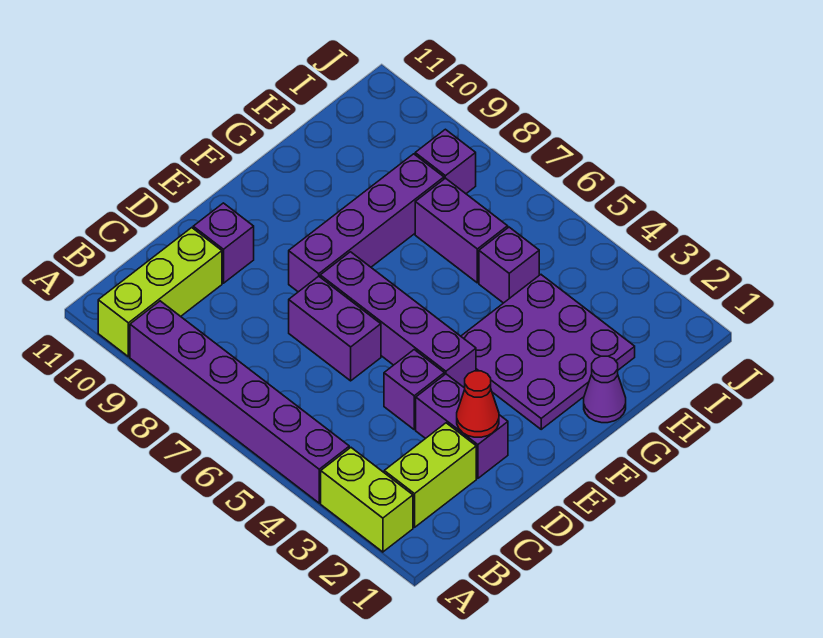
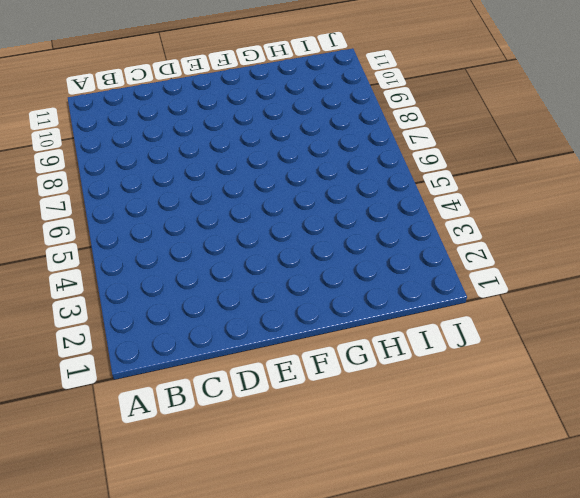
none -> lime brick A2:A3 level 1
none -> purple brick A4:A9 level 1
none -> lime brick A10:C10 level 1

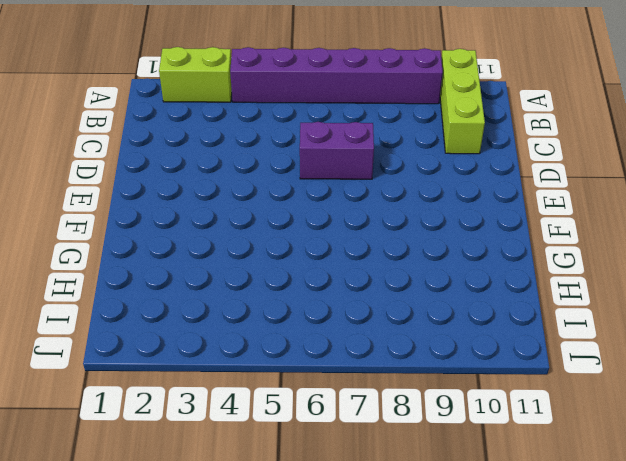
none -> lime brick B2:C2 level 1
none -> purple brick D2:D3 level 1
none -> purple brick D4 level 1

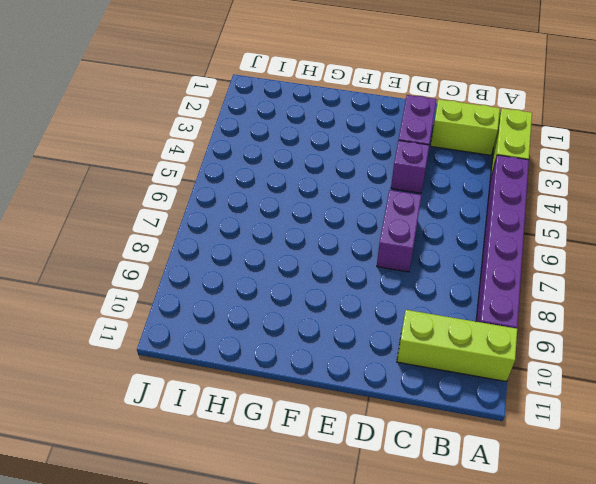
none -> purple brick D10 level 1
none -> purple brick E4:E7 level 1
none -> purple brick E8:H8 level 1

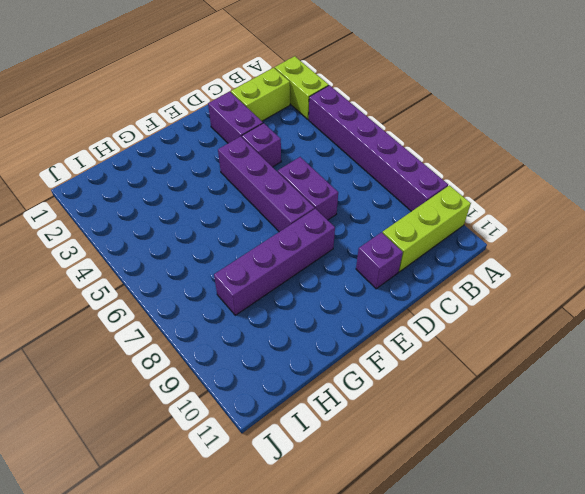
none -> purple plate F2:H4 level 1
none -> purple cone G1 level 1
none -> purple brick H5 level 1

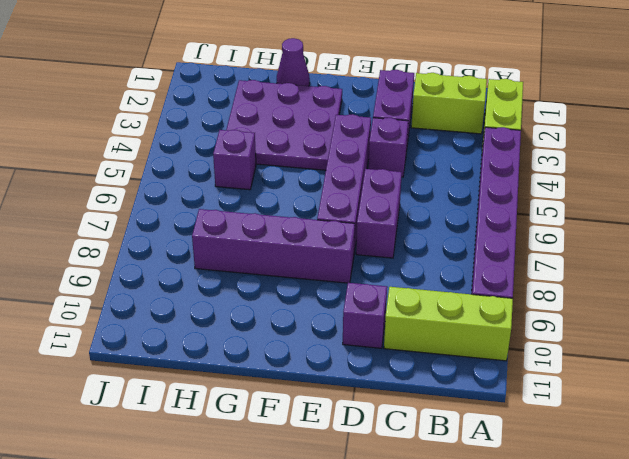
none -> purple brick H6:H7 level 1
none -> purple brick I8 level 1
none -> red cone D2 level 2

